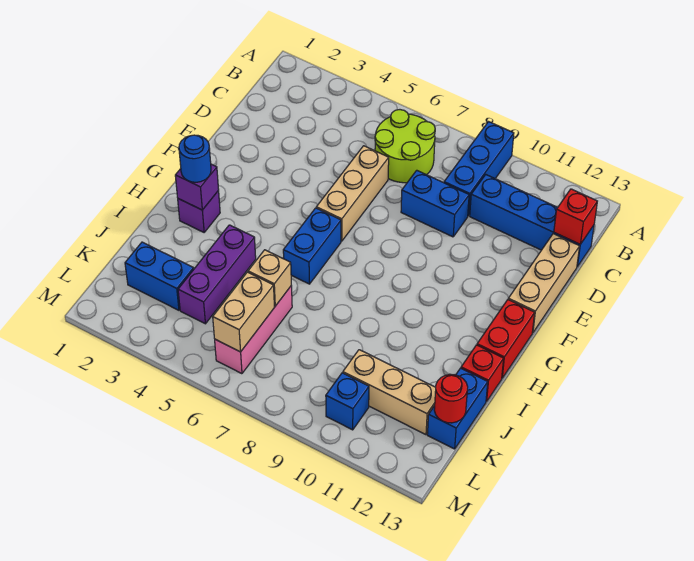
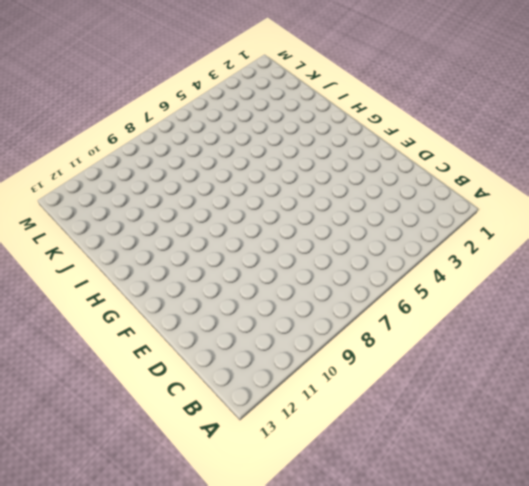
none -> blue brick A9:C9 level 1
none -> lime round brick B6:C7 level 1
none -> blue brick C10:C13 level 1

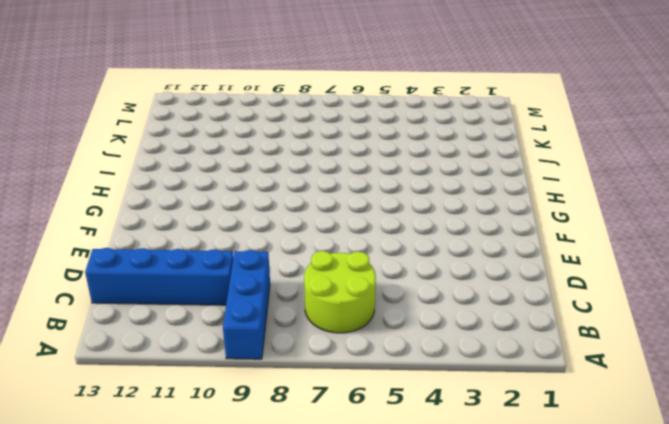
none -> tan brick D6:F6 level 1
none -> blue brick D8:D9 level 1
none -> tan brick D13:F13 level 1

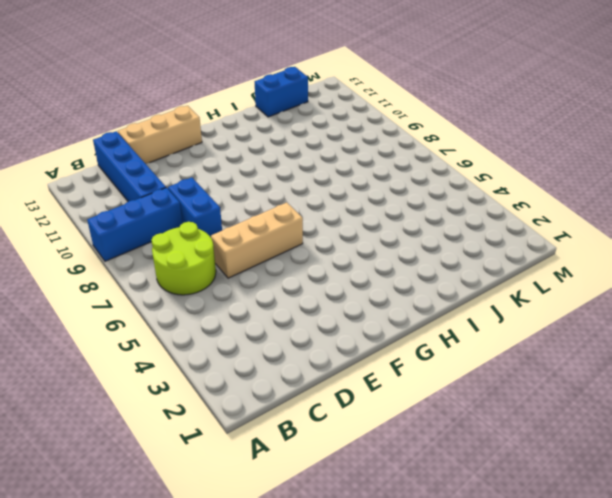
none -> blue brick G6:H6 level 1
none -> red brick G13:H13 level 1
none -> purple brick H2 level 1

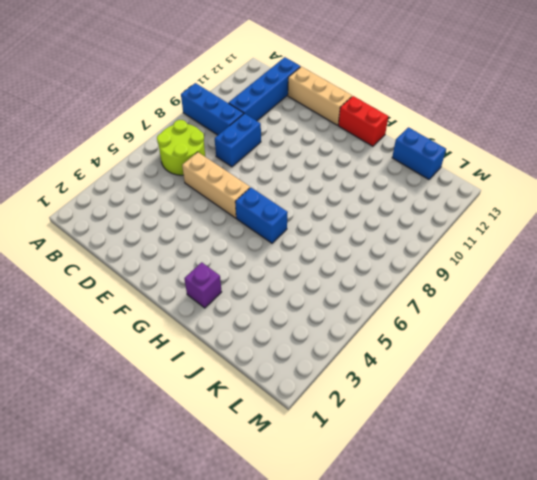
none -> purple brick I4:K4 level 1
none -> red brick I13 level 1
none -> pink brick J6:L6 level 1

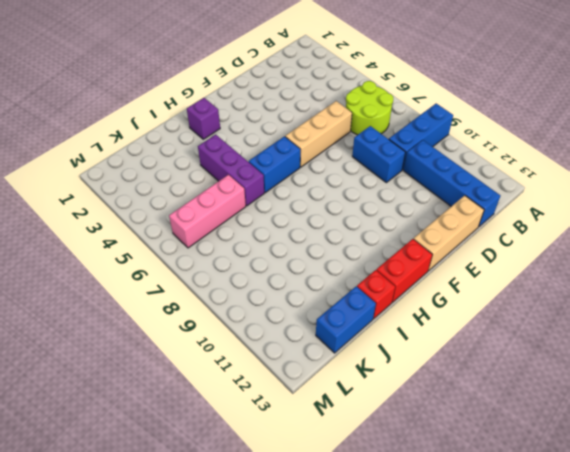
purple brick I4:I6 level 1 -> purple brick I4:K4 level 1
none -> blue brick K2:K3 level 1
none -> tan brick K10:K12 level 1
none -> blue brick L10 level 1

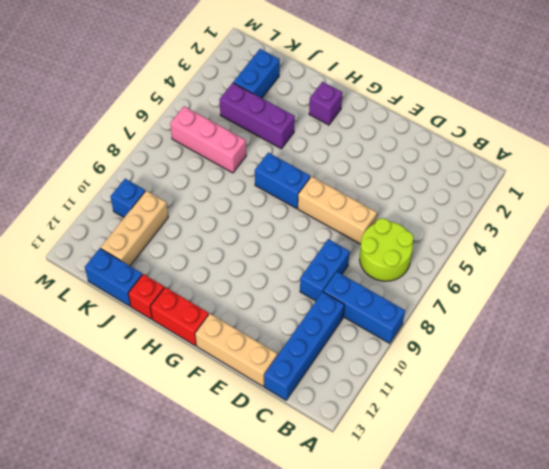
none -> red brick C13 level 2
none -> purple brick H2 level 2
none -> tan brick J6 level 2

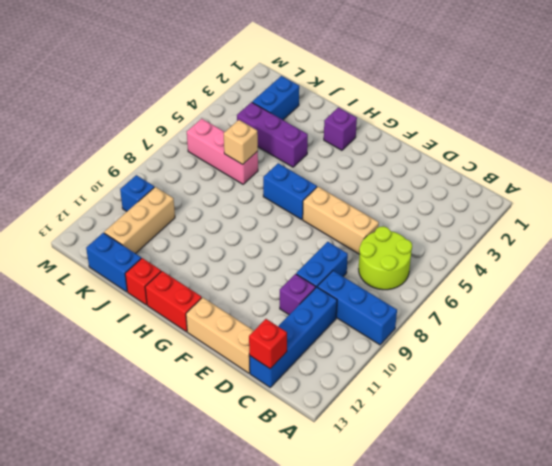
purple brick D10 level 1 -> purple brick H2 level 2
none -> tan brick K6:L6 level 2
none -> red round brick K13 level 2
none -> blue round brick H2 level 3

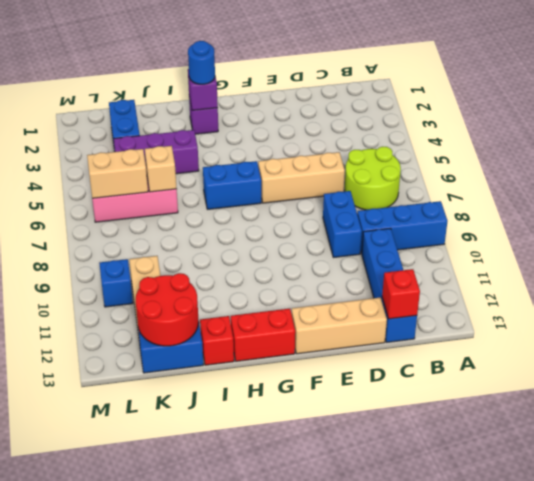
red round brick J12:K13 level 2 -> red round brick K13 level 2

